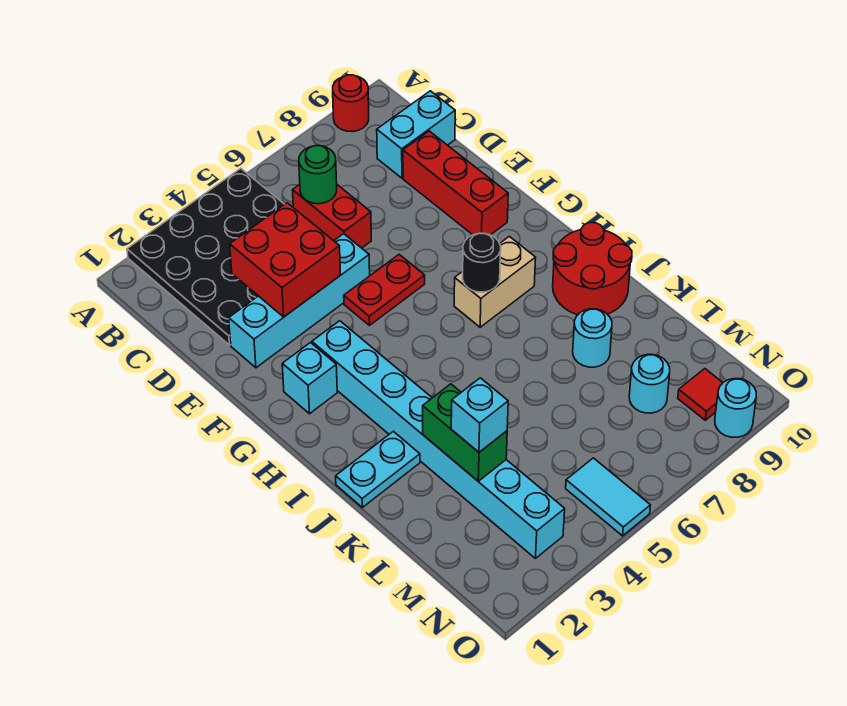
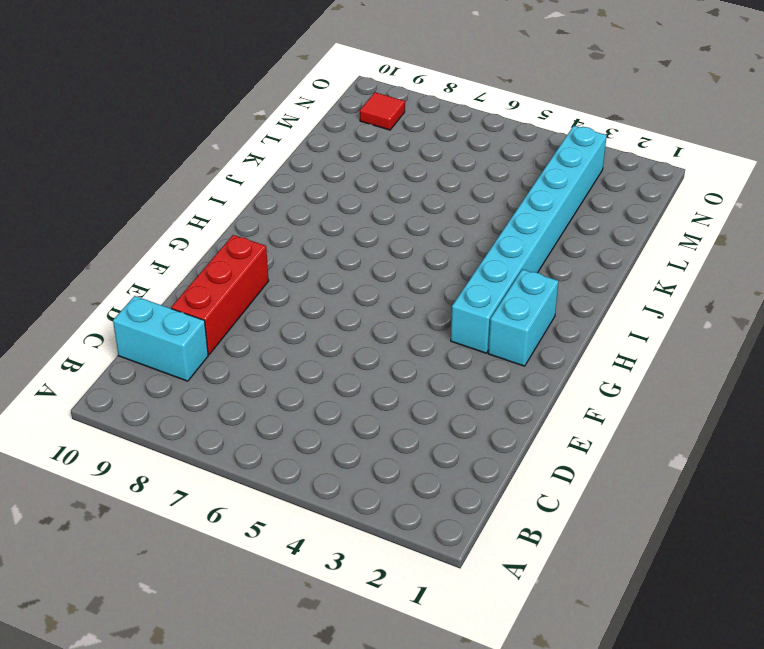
cyan brick G2:H2 level 1 -> cyan brick G2 level 1
none -> black plate A2:D5 level 1
none -> red round brick A9 level 1
none -> red brick C6:D6 level 1

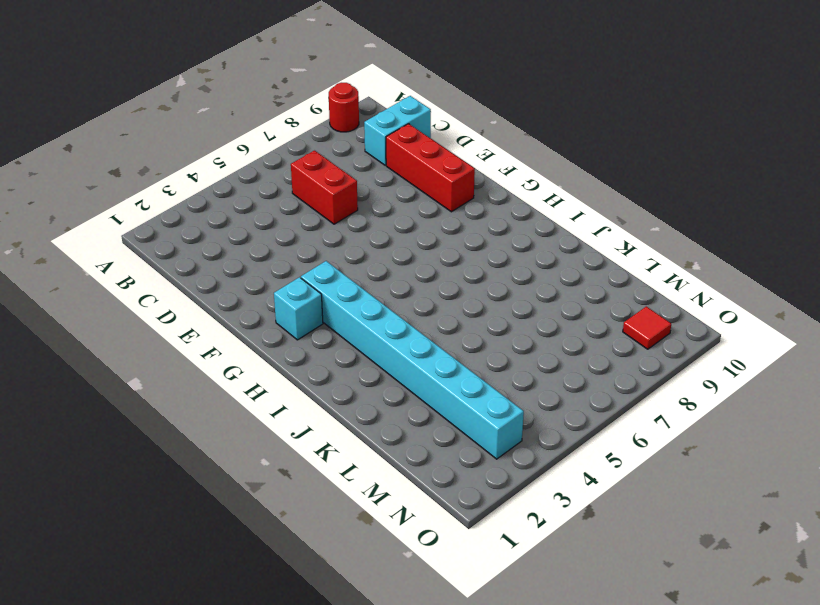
none -> black plate A2:D5 level 1
none -> cyan brick E2:E5 level 1
none -> red plate F5:F6 level 1

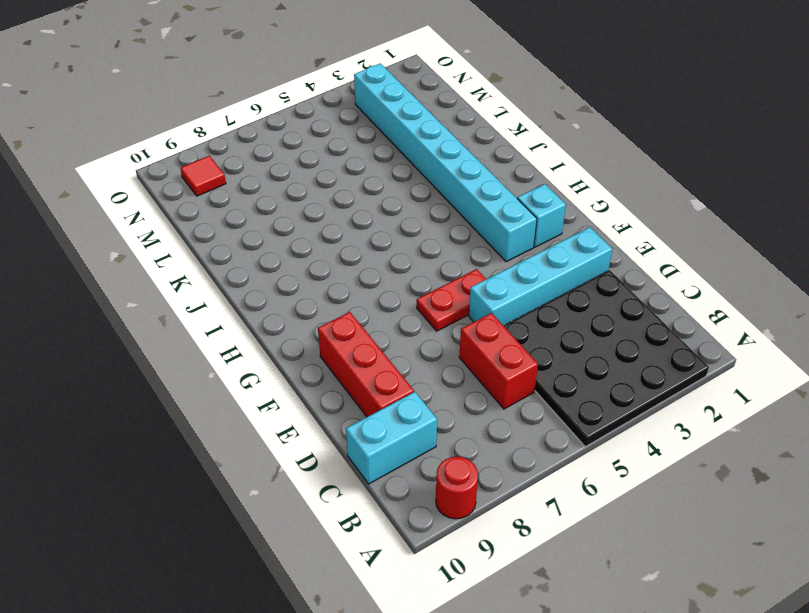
none -> tan brick H7:H8 level 1
none -> red round brick I9:J10 level 1
none -> cyan plate J1:J2 level 1

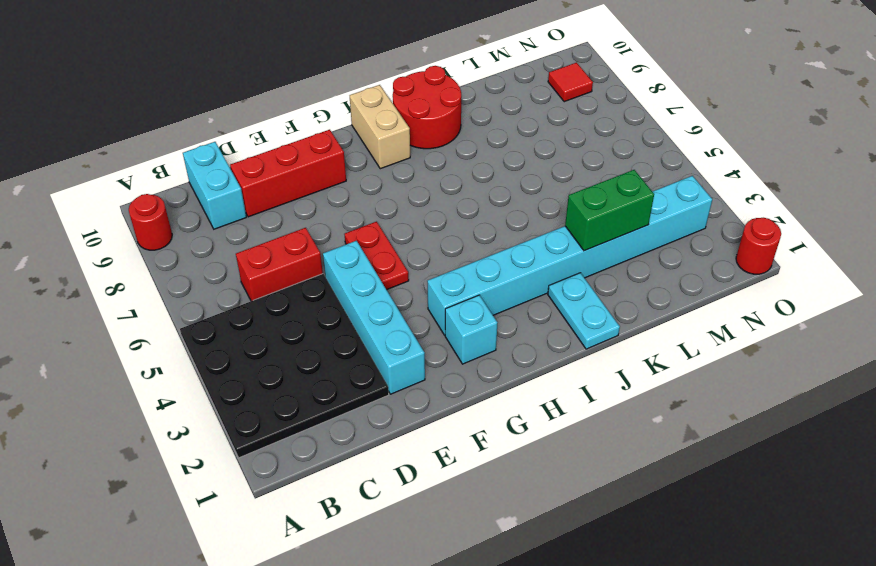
tan brick H9:H10 level 1 -> tan brick H7:H8 level 1
red round brick O1 level 1 -> none
none -> cyan round brick K8 level 1
none -> cyan round brick M8 level 1
none -> cyan tile N5:O5 level 1

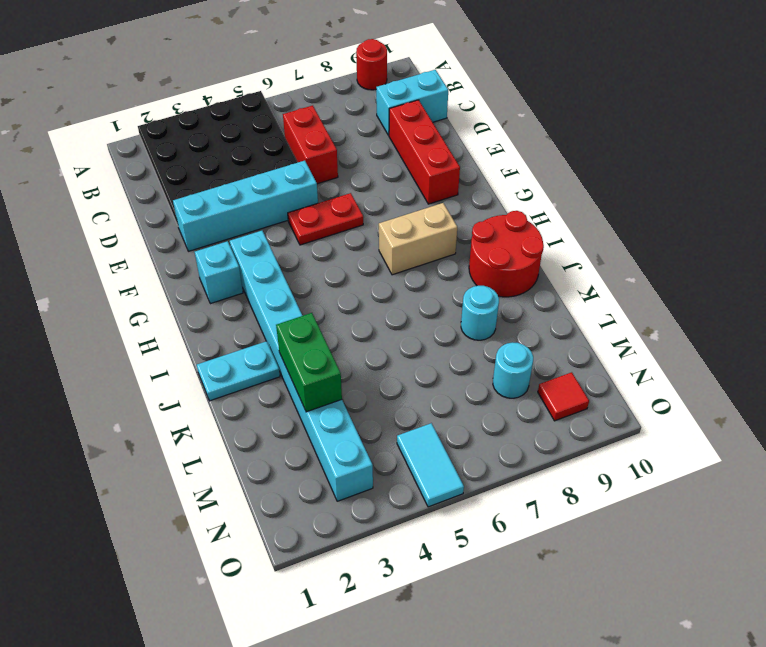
none -> cyan round brick O9 level 1
none -> green round brick C6 level 2
none -> red brick D3:E4 level 2

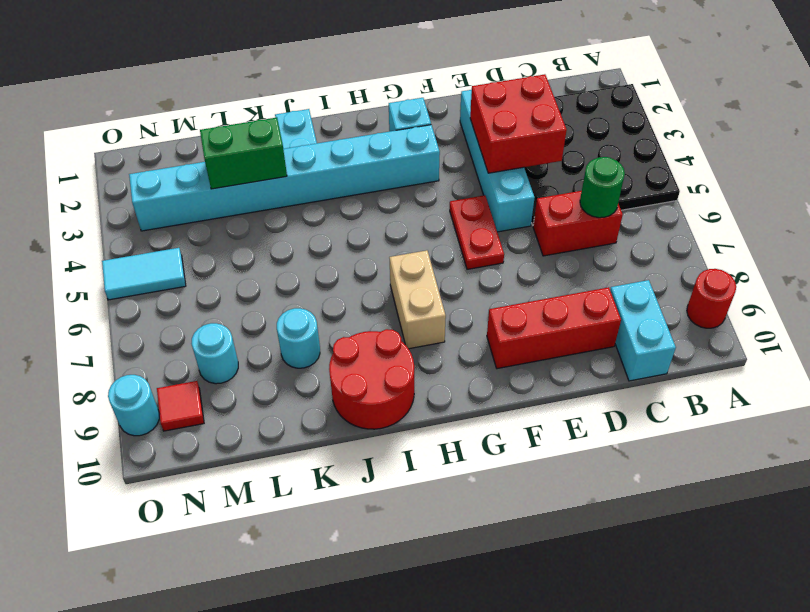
none -> black round brick H7 level 2
none -> cyan brick L3 level 3

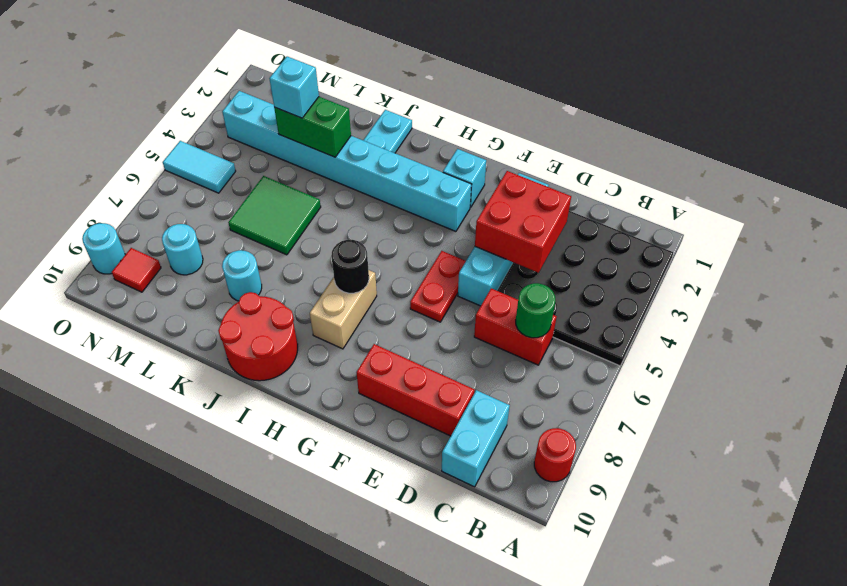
green tile K5:L6 level 1 -> none

